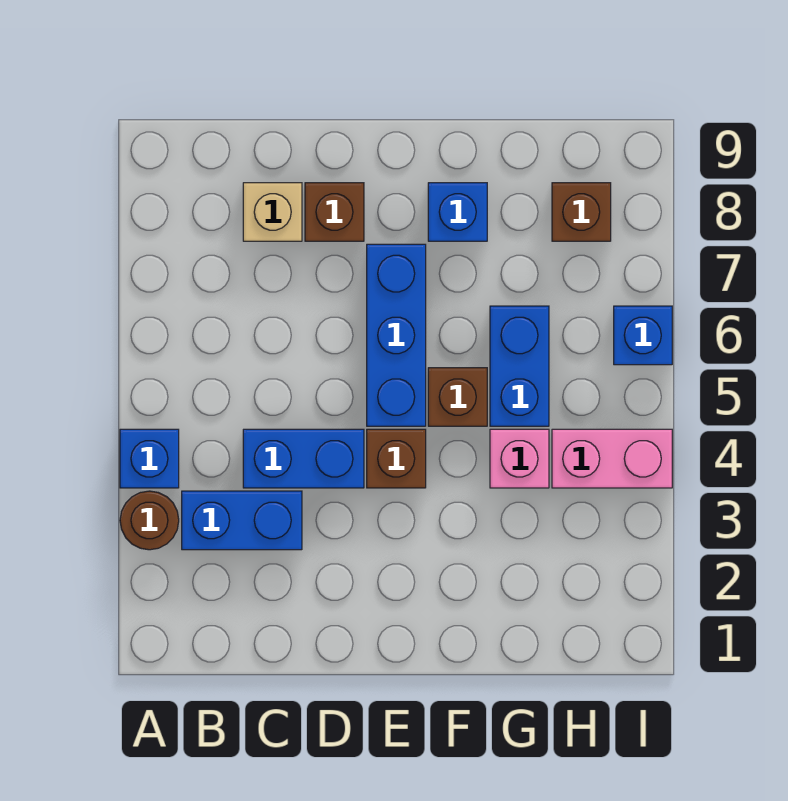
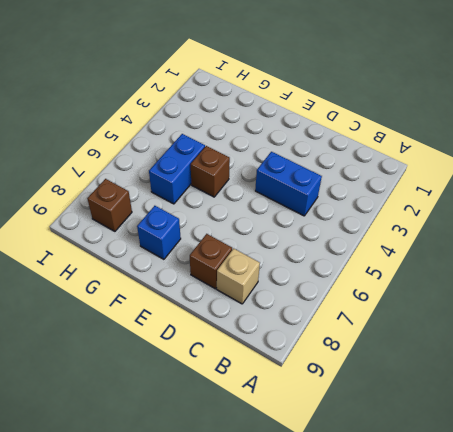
none -> brown round brick A3 level 1
none -> blue brick A4 level 1
none -> blue brick B3:C3 level 1

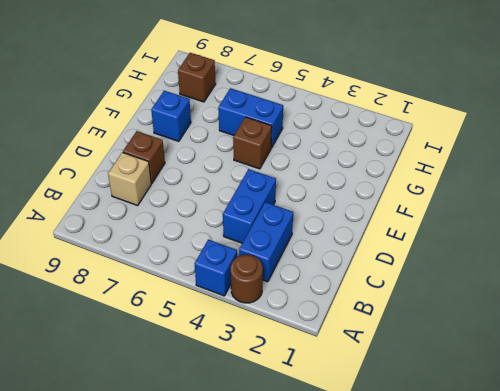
none -> brown brick E4 level 1
none -> blue brick E5:E7 level 1
none -> pink brick G4 level 1

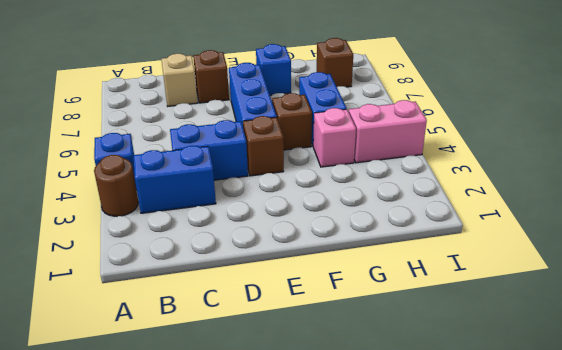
none -> blue brick I6 level 1

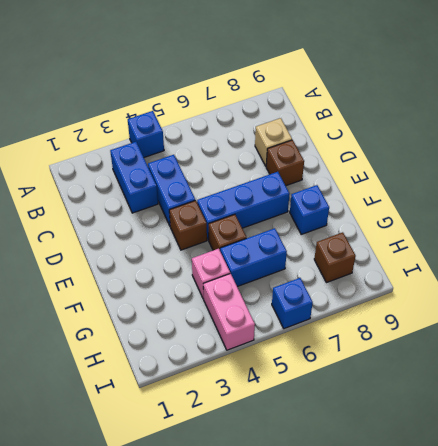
none -> brown round brick A3 level 1

